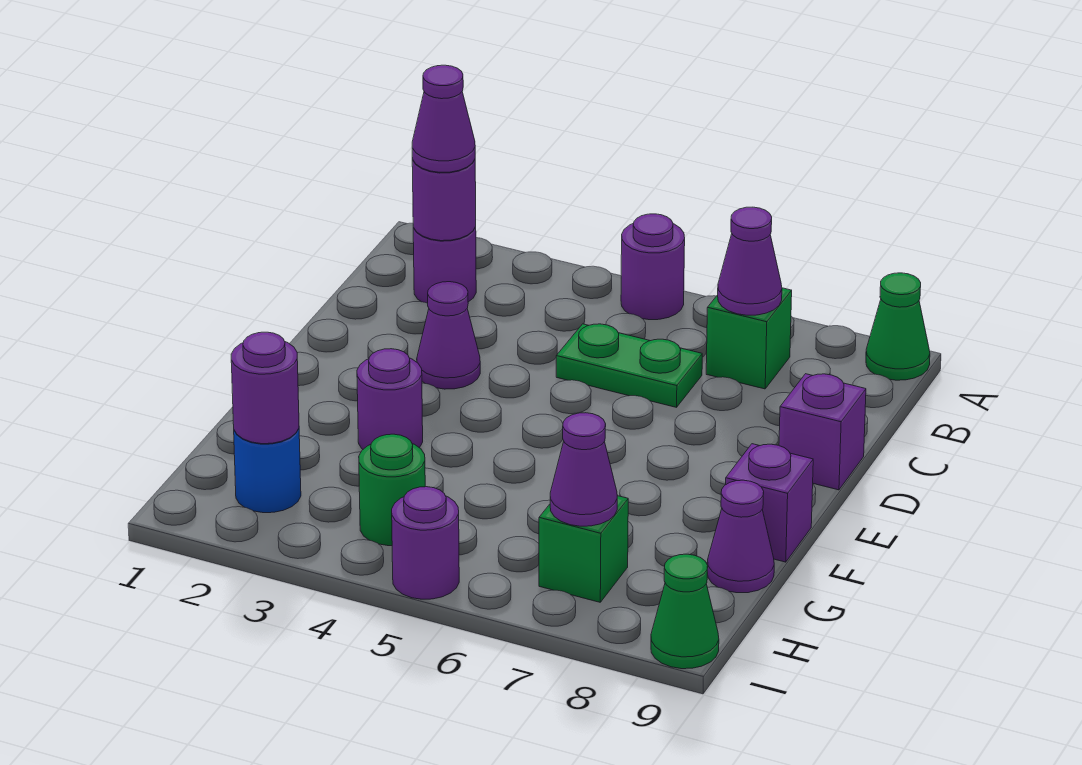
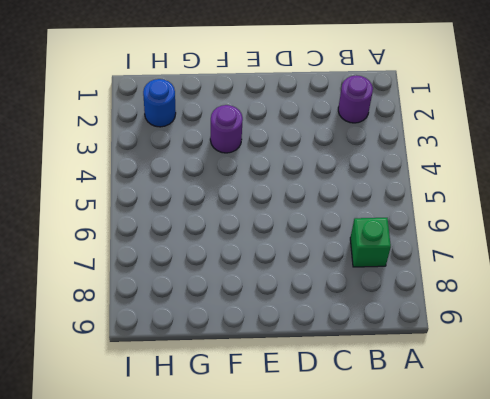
none -> purple round brick A5 level 1
none -> green cone A9 level 1
none -> green plate C5:C6 level 1

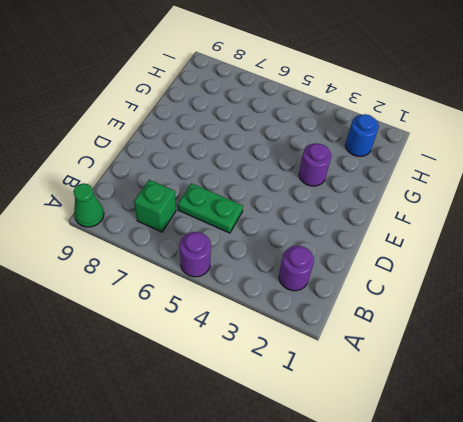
none -> purple cone D3 level 1
none -> purple brick D9 level 1
none -> purple brick F9 level 1

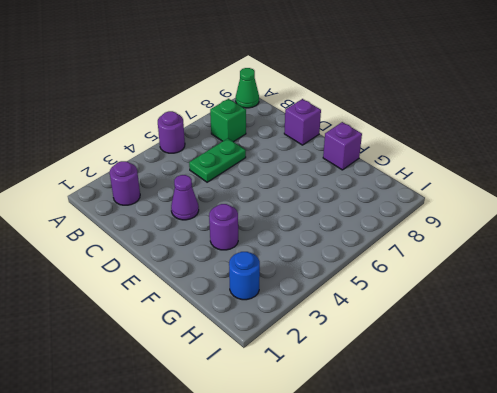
none -> purple cone G9 level 1
none -> green round brick H4 level 1
none -> green brick H7 level 1

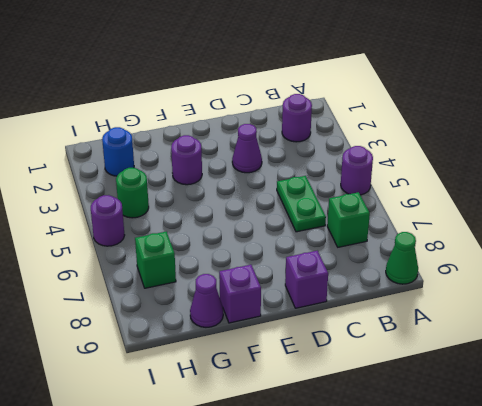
none -> green cone I9 level 1
none -> purple round brick B2 level 2
none -> purple cone B7 level 2

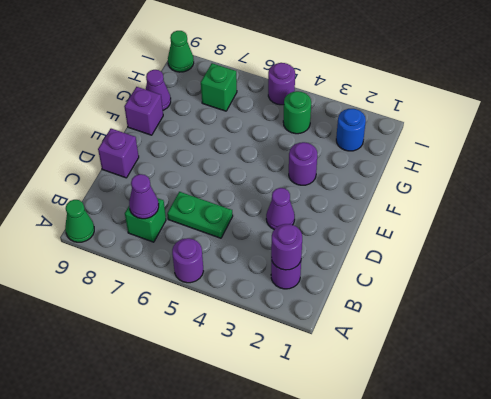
none -> purple round brick H2 level 2
none -> purple cone H7 level 2
none -> purple cone B2 level 3

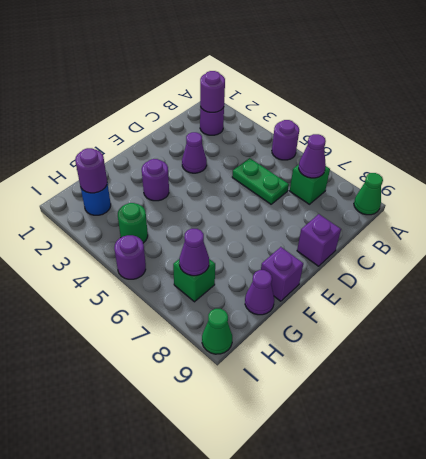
none -> purple cone B2 level 3

